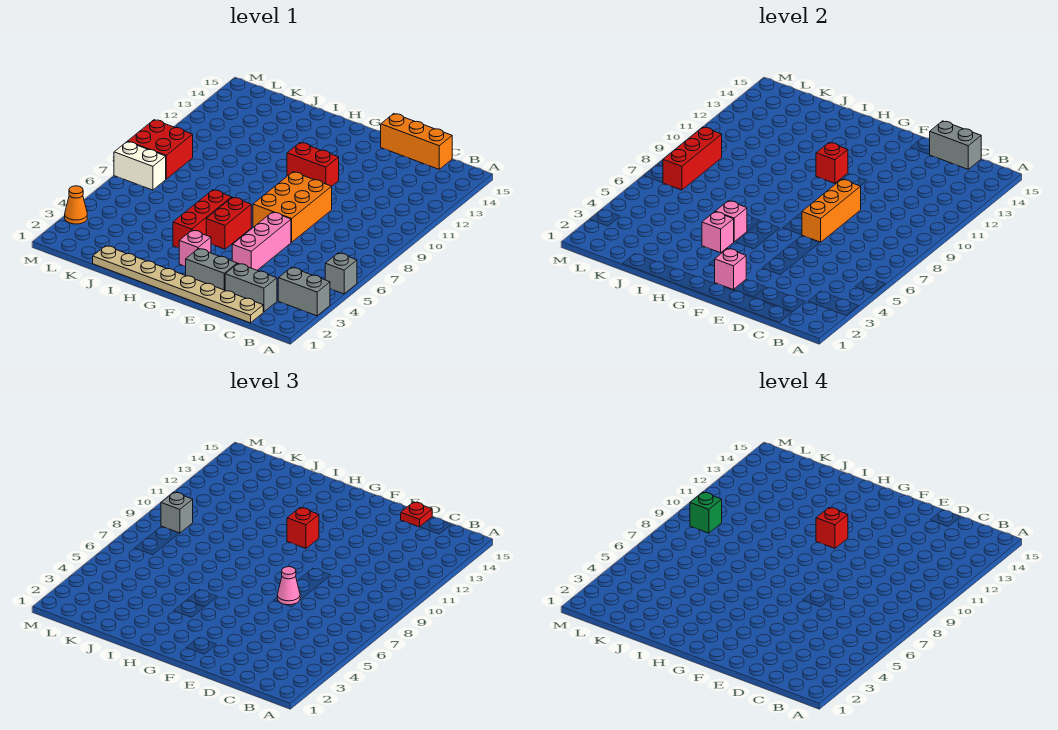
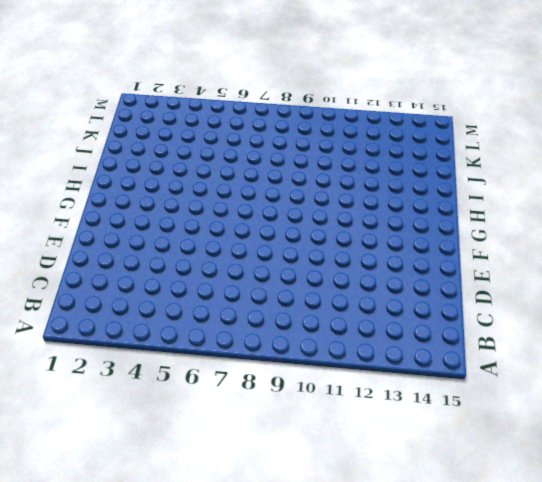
none -> grey brick A3:B3 level 1
none -> grey brick A5 level 1
none -> tan plate C1:J1 level 1

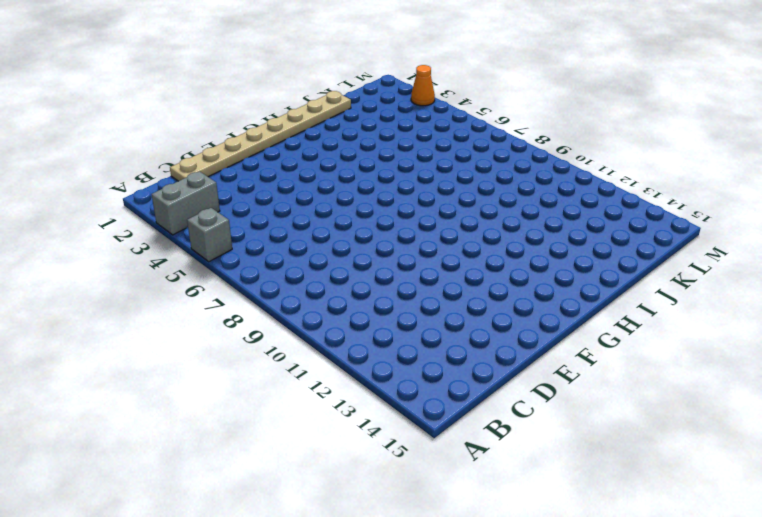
none -> grey brick C2:D2 level 1
none -> orange brick C15:E15 level 1
none -> grey brick E2:F2 level 1

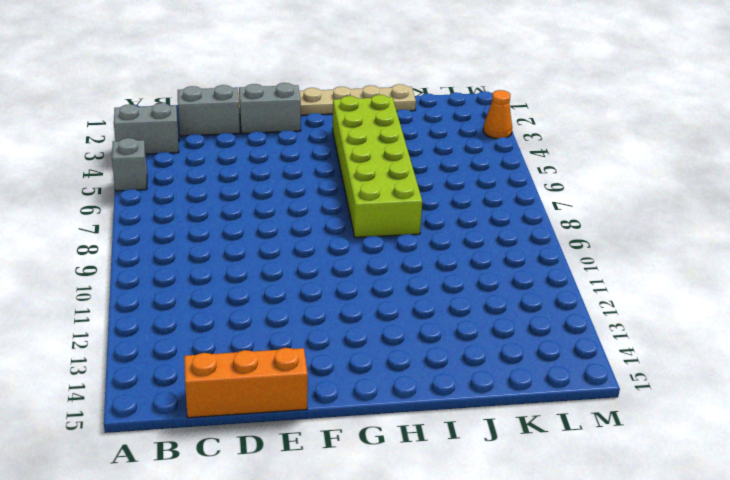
lime brick H3:I8 level 1 -> red brick H4:H6 level 1
none -> pink brick E4:E6 level 1
none -> orange brick E7:F9 level 1
none -> red brick F11:G11 level 1

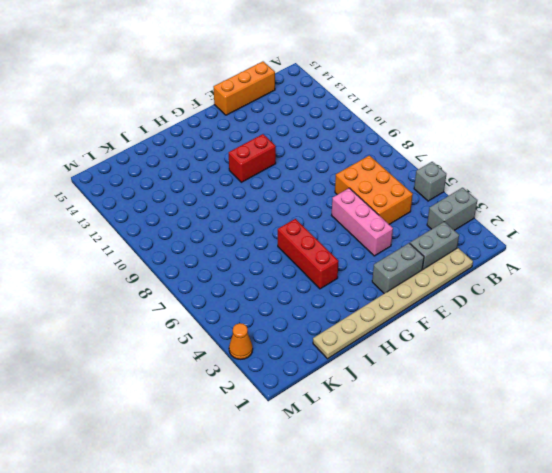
orange brick C5:D7 level 1 -> orange brick E7:F9 level 1
none -> pink brick G3 level 1
none -> red brick G5:G6 level 1
none -> white brick L7:M7 level 1

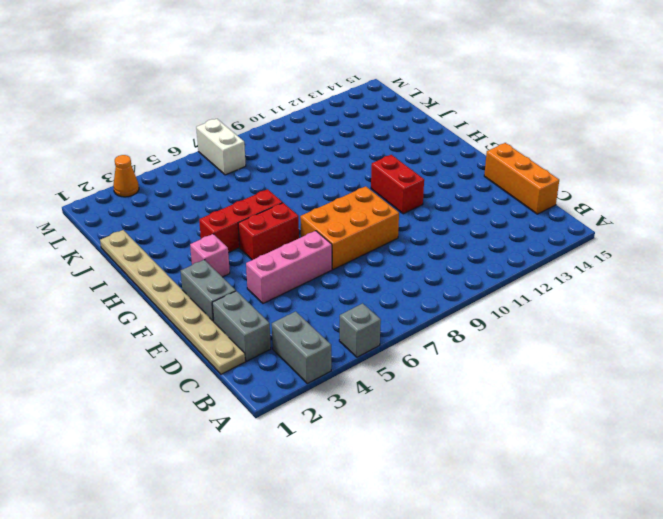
none -> red brick L8:M9 level 1
none -> grey brick C15:D15 level 2
none -> orange brick E7:E9 level 2

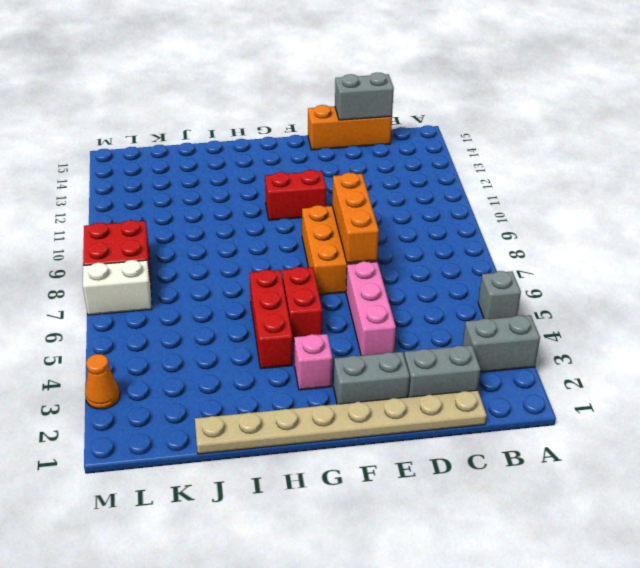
none -> pink brick F2 level 2
none -> red brick G11 level 2
none -> pink brick H4 level 2

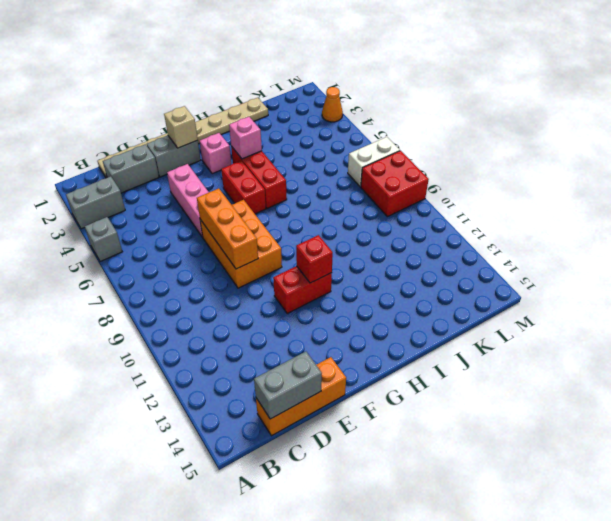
tan brick F2 level 2 -> pink brick F2 level 2
none -> pink brick H5 level 2
none -> red brick L7:L9 level 2
none -> red plate D15 level 3

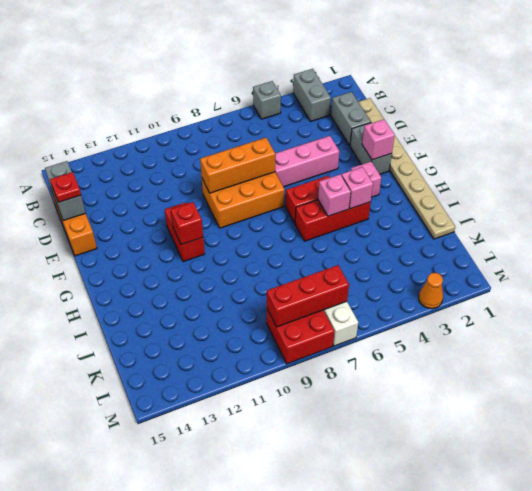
none -> pink cone E7 level 3
none -> red brick G11 level 3
none -> grey brick L9 level 3

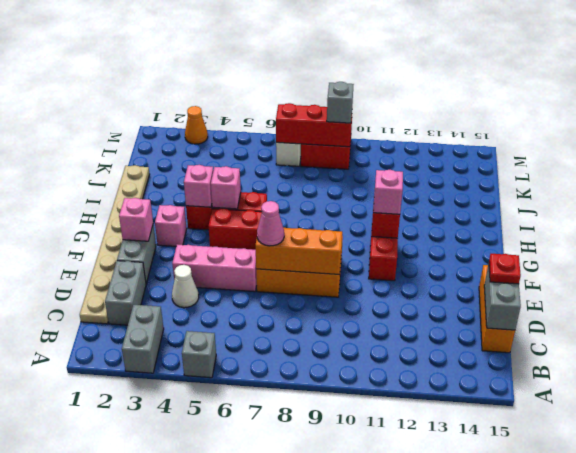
white cone D4 level 1 -> none
pink brick G11 level 3 -> red brick G11 level 3
none -> red brick G11 level 4
none -> green brick L9 level 4

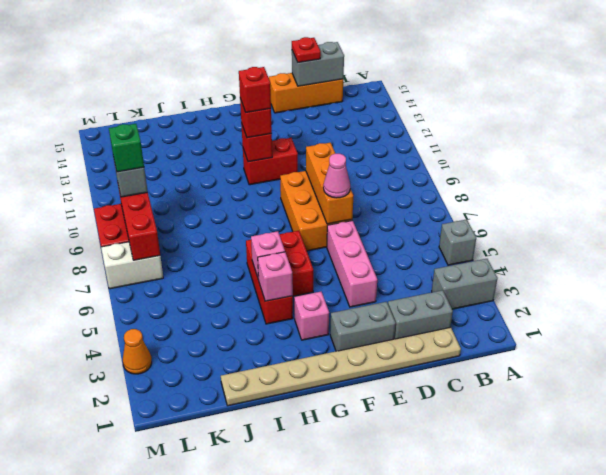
none -> pink brick F2 level 2

